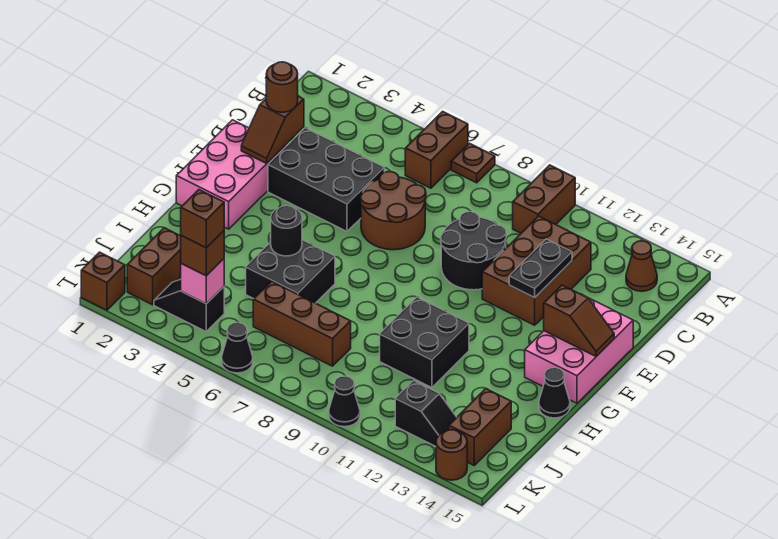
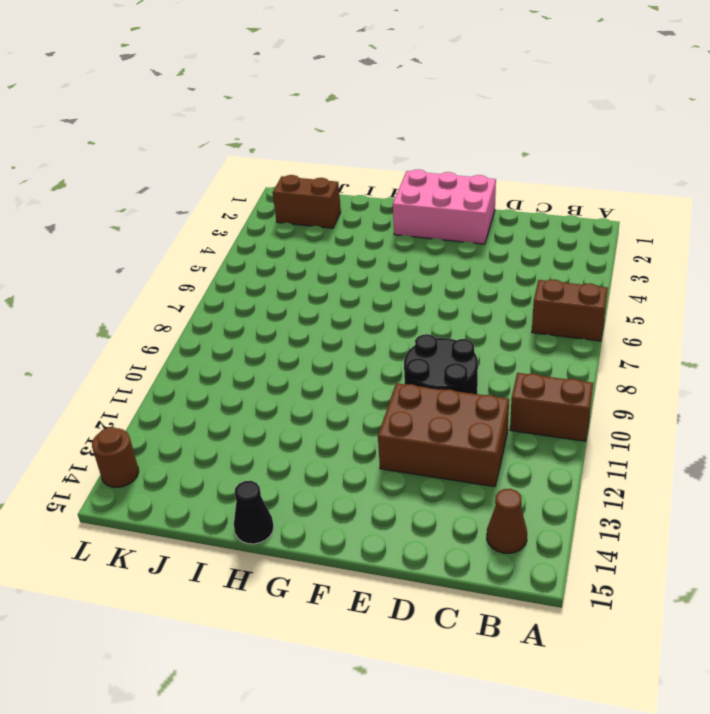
none -> brown plate A7 level 1
none -> black brick D3:E5 level 1
none -> brown round brick D6:E7 level 1
none -> pink brick E14:G15 level 1

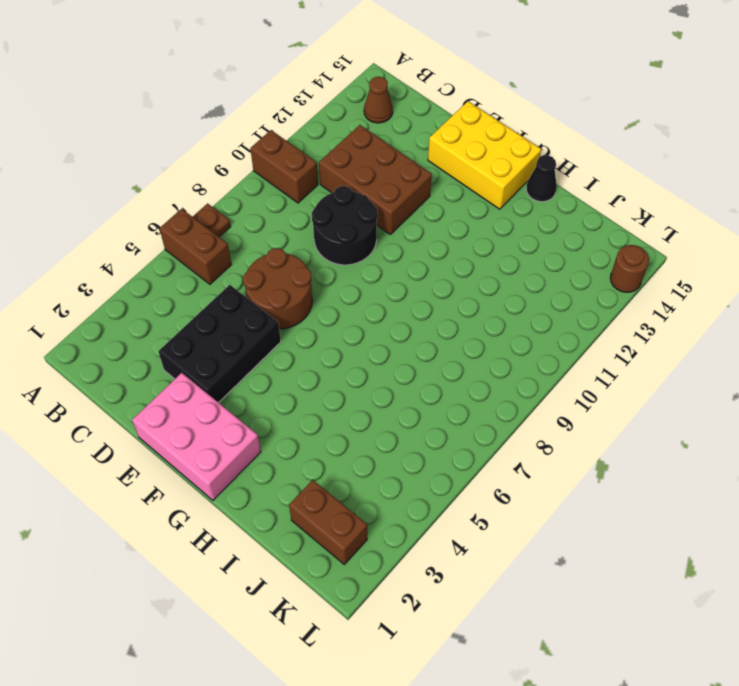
yellow brick E14:G15 level 1 -> pink brick E14:G15 level 1
none -> black brick H5:I6 level 1
none -> black brick H10:I11 level 1
none -> brown brick J6:J8 level 1
none -> brown brick J14:K14 level 1

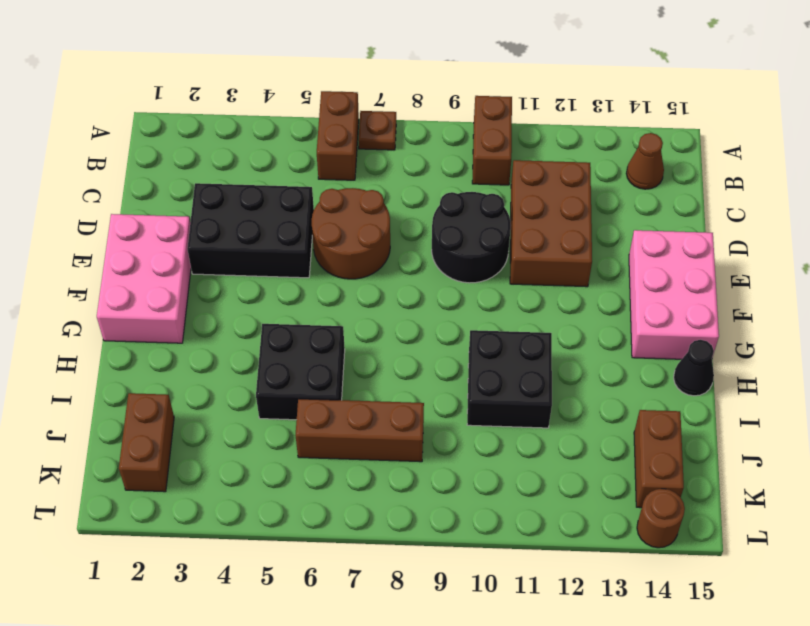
none -> black slope K3:K4 level 1 top 4
none -> black slope K12:K13 level 1 top 12
none -> brown brick L1 level 1
none -> black cone L6 level 1

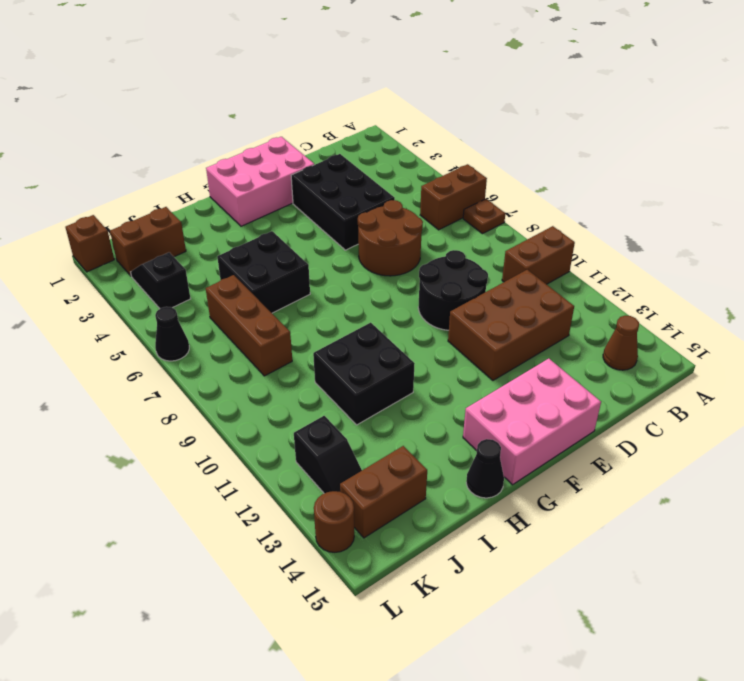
none -> black cone L10 level 1
none -> brown slope D2:E2 level 2 top D
none -> black plate D12:E12 level 2
none -> brown slope F14:F15 level 2 top 14

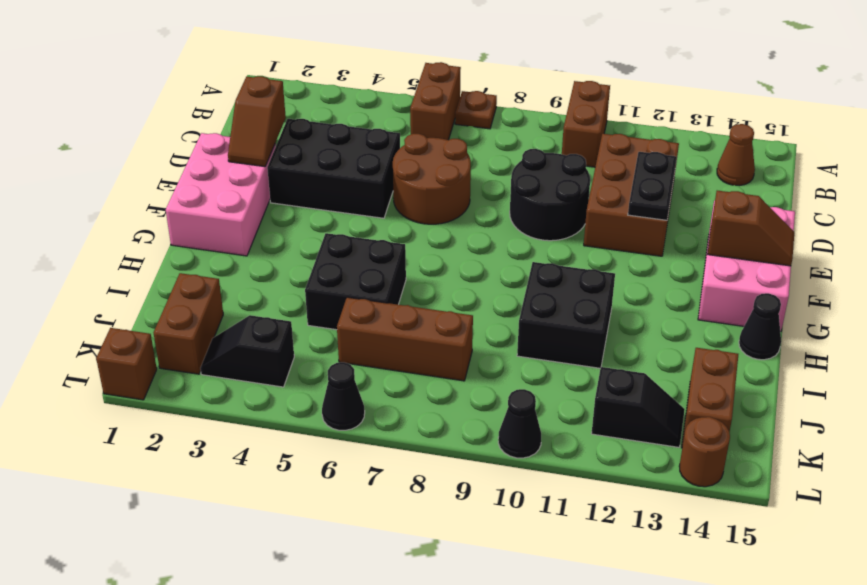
none -> black round brick H5 level 2
none -> pink brick K4 level 2
none -> brown round brick D2 level 3
none -> brown brick K4 level 3

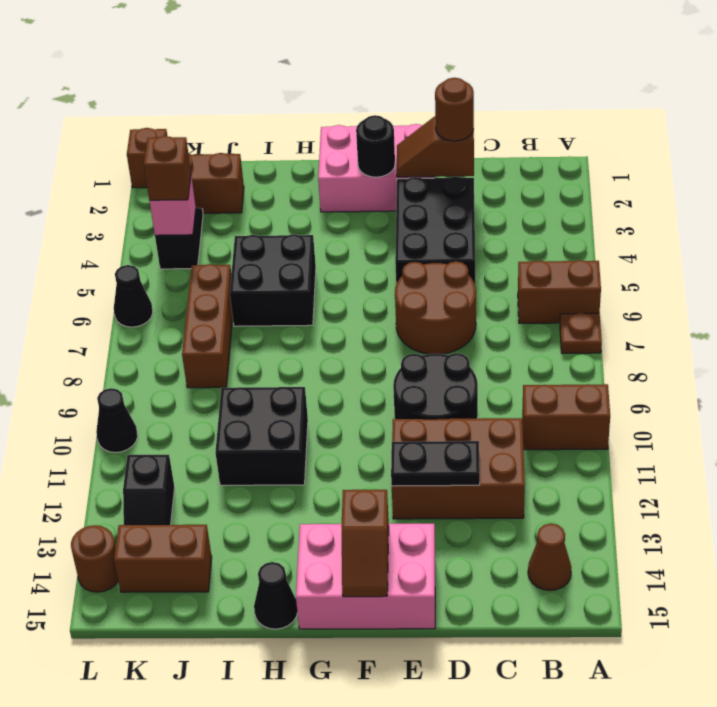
black round brick F2 level 2 -> black round brick H5 level 2
none -> brown brick K4 level 4

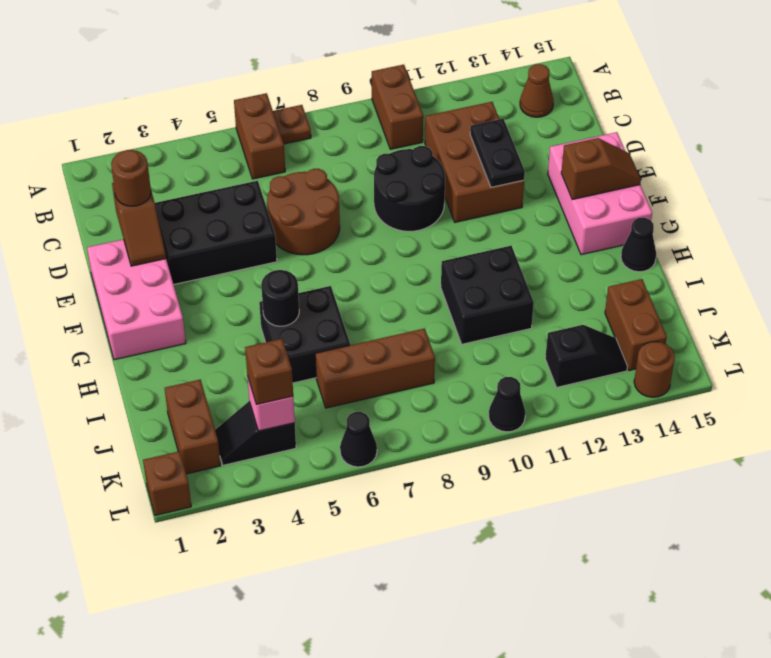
none -> brown brick K4 level 4

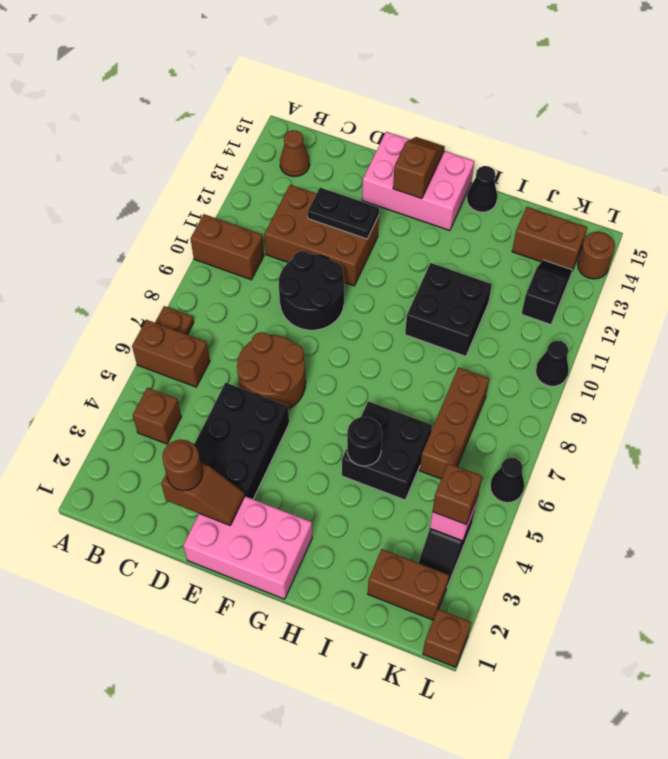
brown brick B4 level 1 -> brown brick K4 level 4

